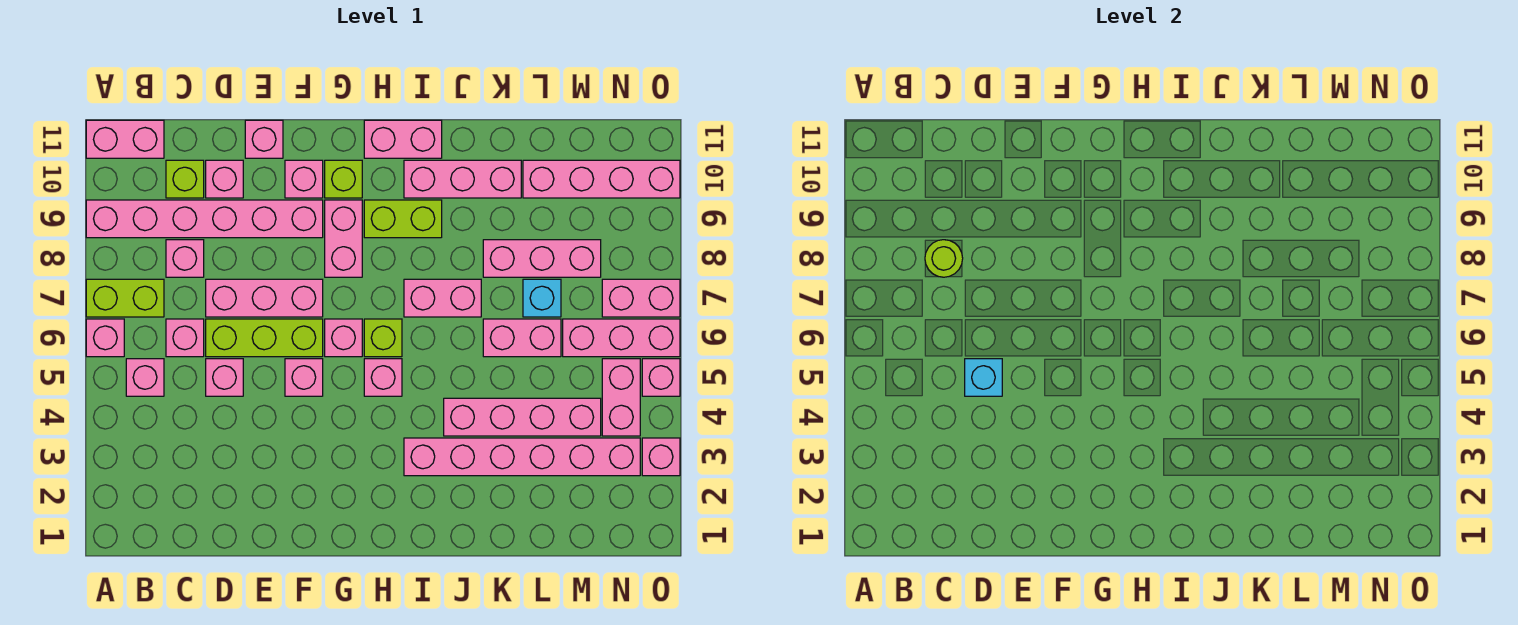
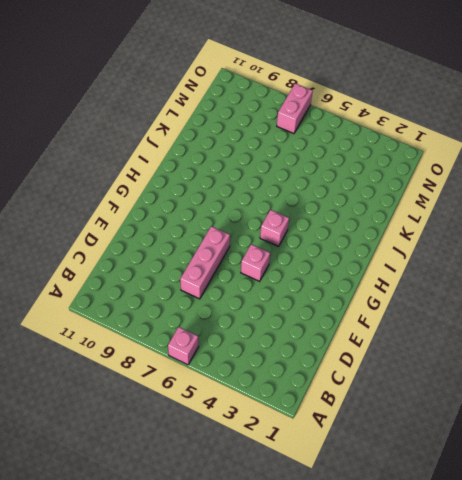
none -> lime brick A7:B7 level 1
none -> pink brick A9:F9 level 1
none -> pink brick A11:B11 level 1
none -> pink brick B5 level 1

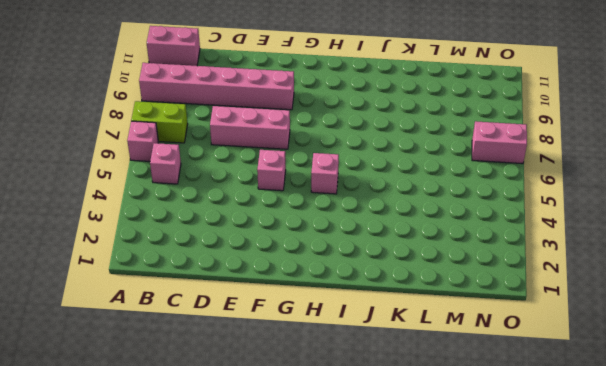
none -> pink brick C6 level 1
none -> pink brick C8 level 1
none -> lime brick C10 level 1
none -> pink brick D5 level 1

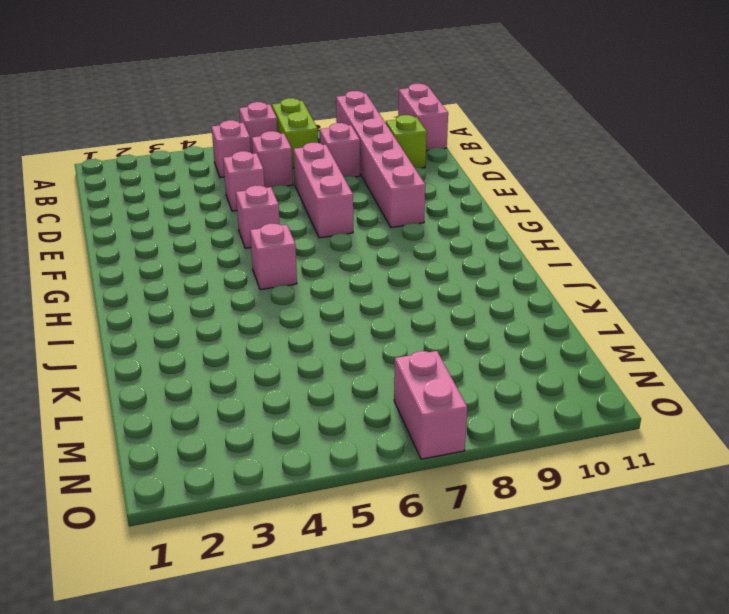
none -> lime brick D6:F6 level 1
none -> pink brick D10 level 1
none -> pink brick E11 level 1
none -> pink brick F10 level 1

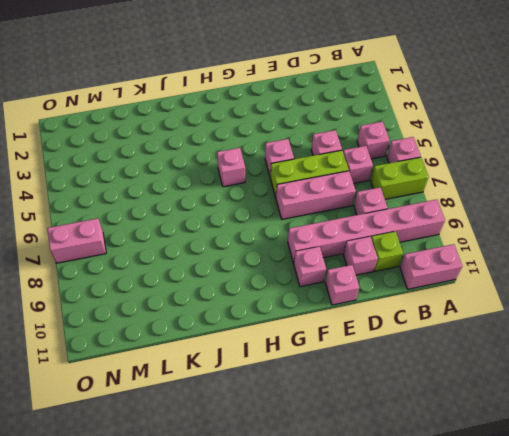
none -> pink brick G6 level 1
none -> pink brick G8:G9 level 1
none -> lime brick G10 level 1
none -> lime brick H6 level 1

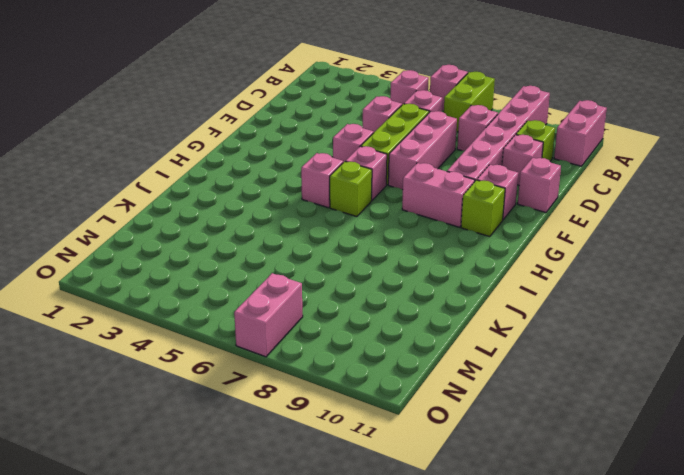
none -> lime brick H9:I9 level 1
none -> pink brick H11:I11 level 1
none -> pink brick I3:N3 level 1
none -> pink brick I7:J7 level 1

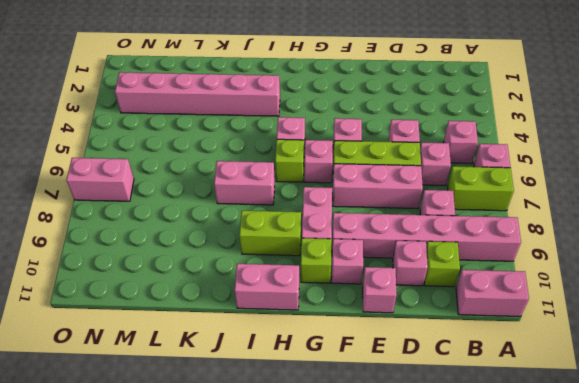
none -> pink brick I10:K10 level 1
none -> pink brick J4:M4 level 1
none -> pink brick K6:L6 level 1
none -> pink brick K8:M8 level 1

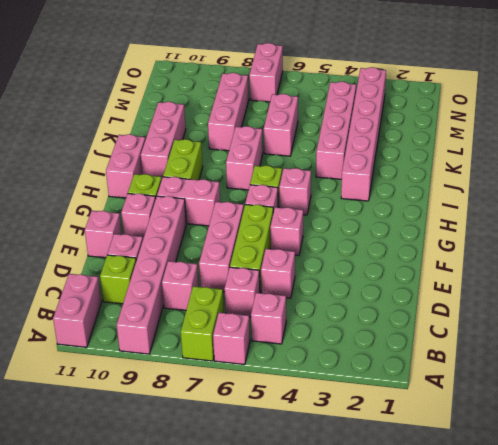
none -> cyan brick L7 level 1
none -> pink brick L10:O10 level 1
none -> pink brick M6:O6 level 1
none -> pink brick N4:N5 level 1

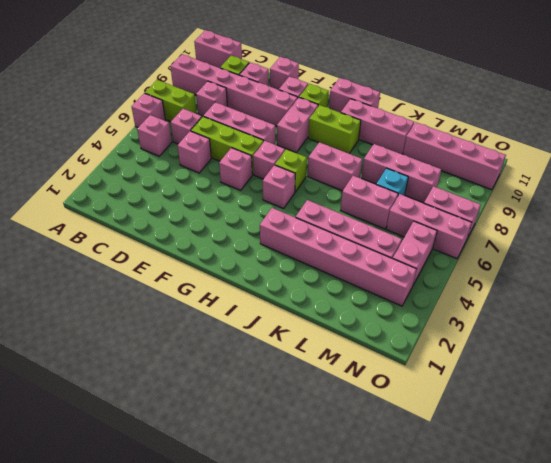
none -> pink brick O3 level 1
none -> pink brick O5 level 1
none -> lime round brick C8 level 2
none -> cyan brick D5 level 2

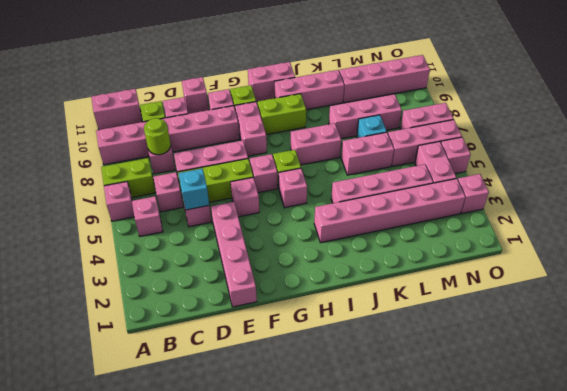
pink brick E1:E4 level 1 -> none

